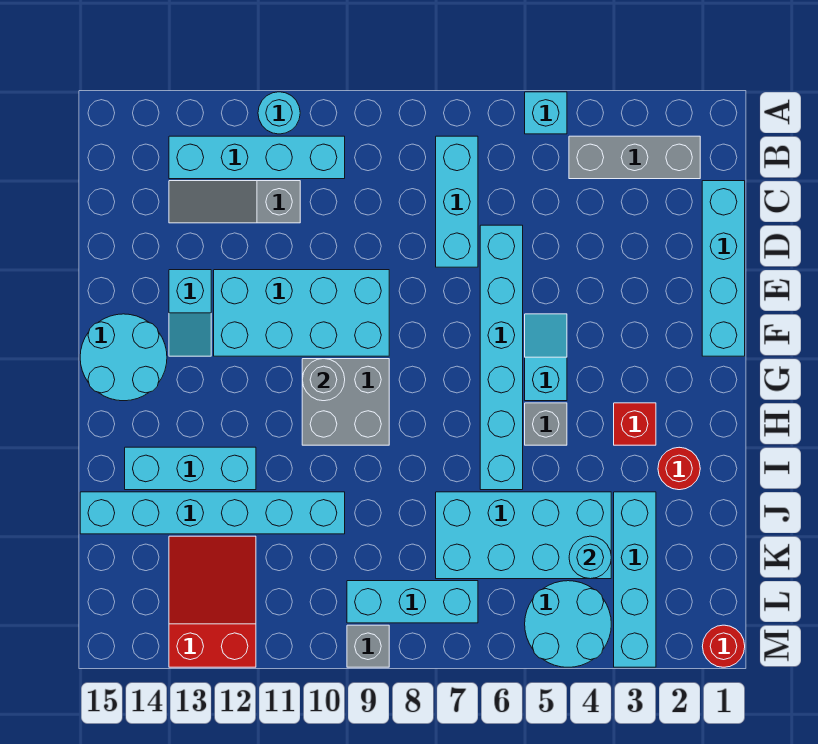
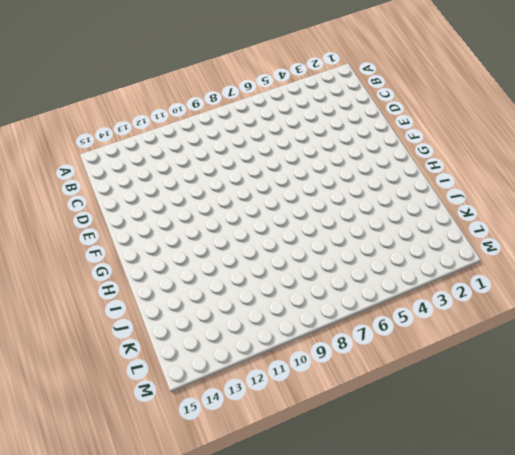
none -> cyan brick A5 level 1
none -> cyan round brick A11 level 1
none -> grey brick B2:B4 level 1

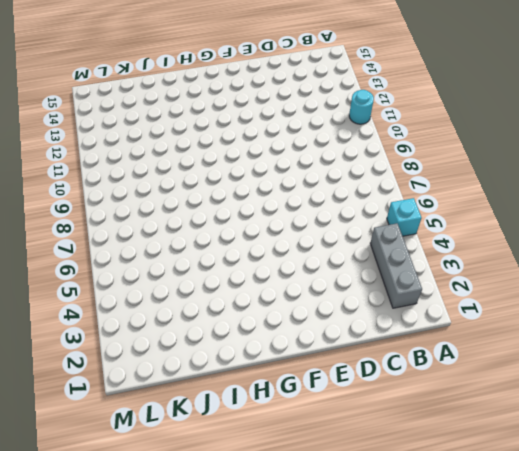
none -> cyan brick B7:D7 level 1
none -> cyan brick B10:B13 level 1
none -> cyan brick C1:F1 level 1

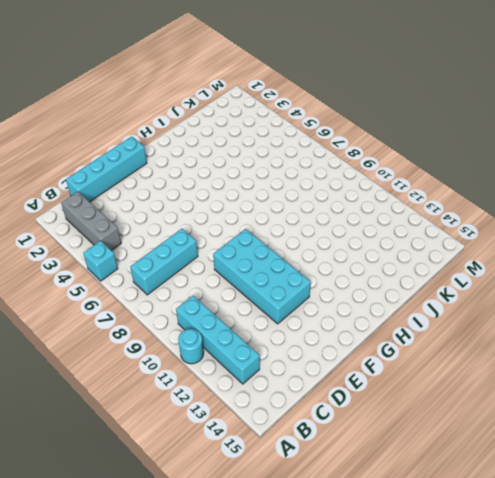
none -> grey slope C11:C13 level 1 top 11
none -> cyan brick D6:I6 level 1
none -> cyan slope E13:F13 level 1 top E

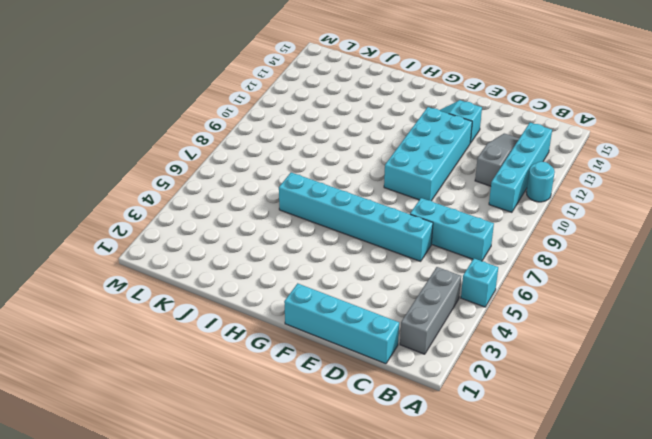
none -> cyan slope F5:G5 level 1 top G
none -> cyan round brick F14:G15 level 1
none -> grey brick G9:H10 level 1

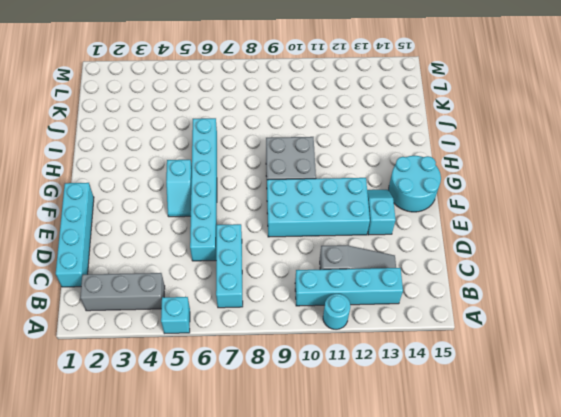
none -> red brick H3 level 1
none -> grey brick H5 level 1
none -> red round brick I2 level 1

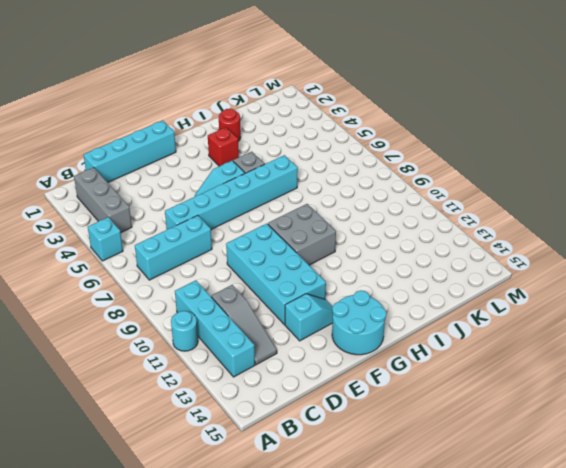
none -> cyan brick I12:I14 level 1
none -> cyan brick J3:M3 level 1
none -> cyan brick J4:K7 level 1

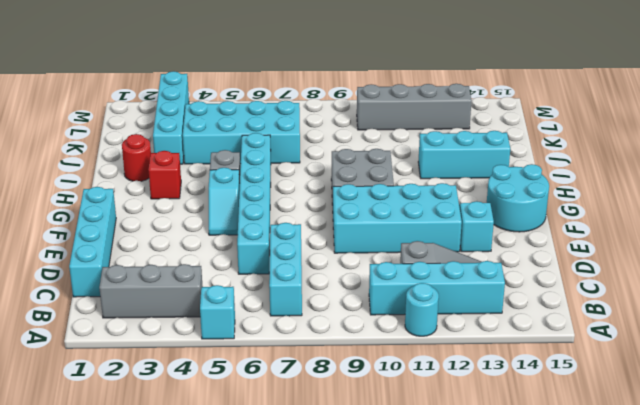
grey brick L10:L13 level 1 -> red slope K12:M13 level 1 top M
none -> cyan brick J10:J15 level 1
none -> cyan round brick L4:M5 level 1
none -> cyan brick L7:L9 level 1

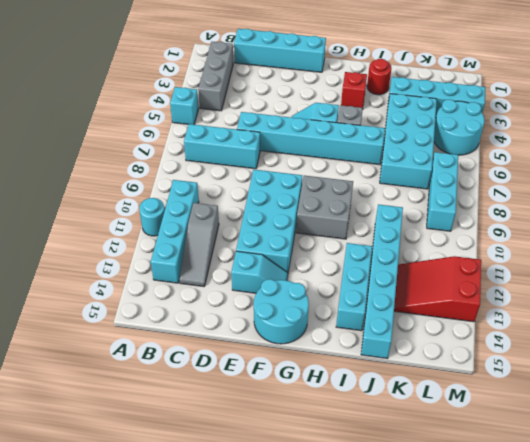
none -> red round brick M1 level 1
none -> grey brick M9 level 1
none -> grey round brick G10 level 2

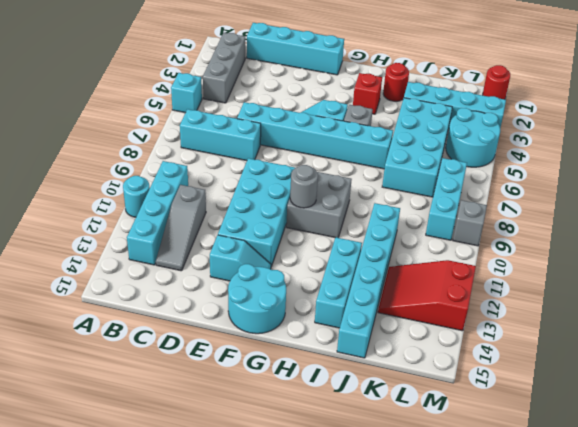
none -> cyan round brick K4 level 2

